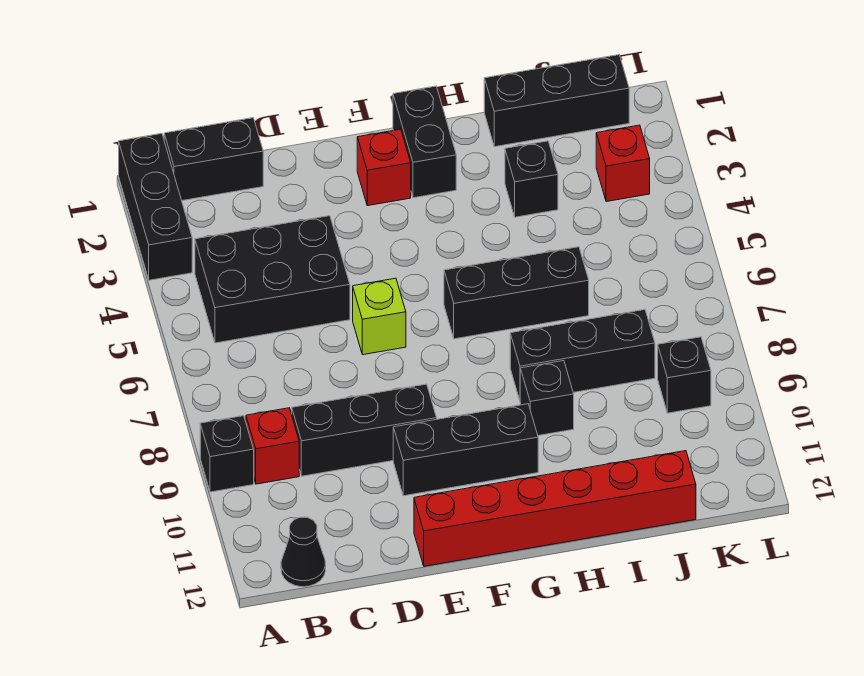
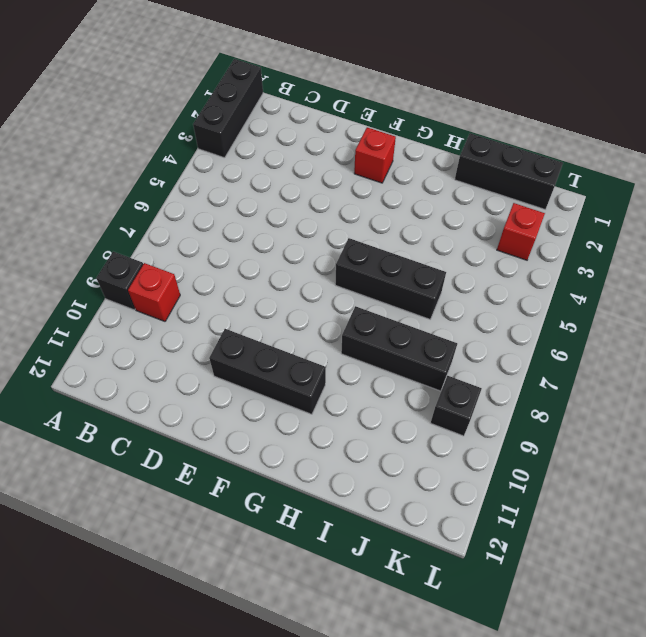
none -> black brick B1:C1 level 1
none -> black brick B4:D5 level 1
none -> black cone B12 level 1

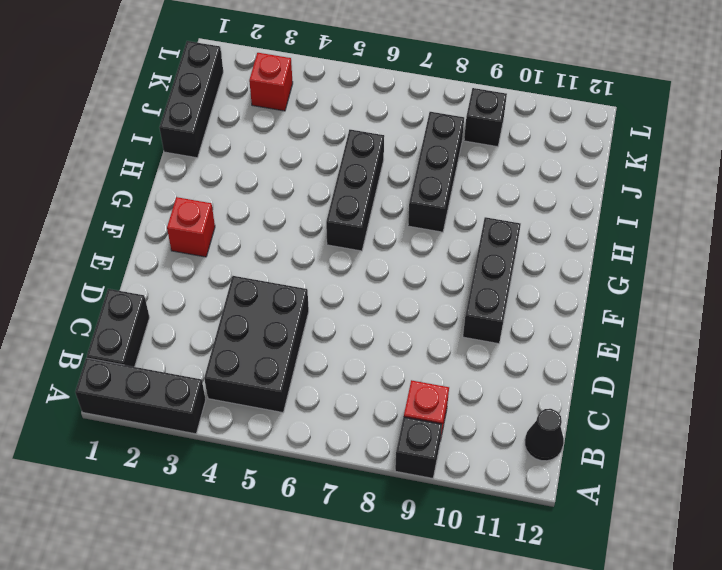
none -> black brick C9:E9 level 1
none -> lime brick E6 level 1
none -> red brick E12:J12 level 1

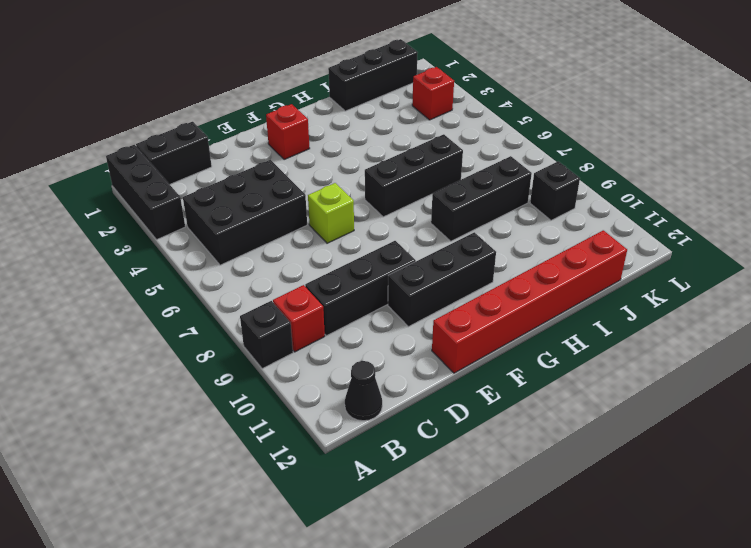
none -> black brick G1:G2 level 1
none -> black brick H9 level 1
none -> black brick I3 level 1

